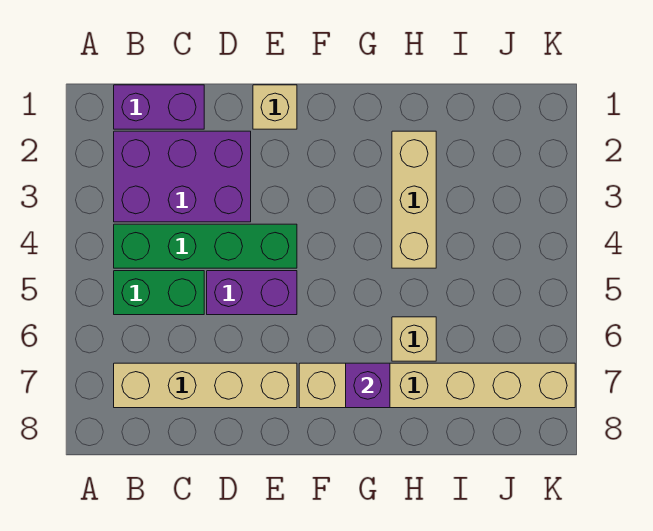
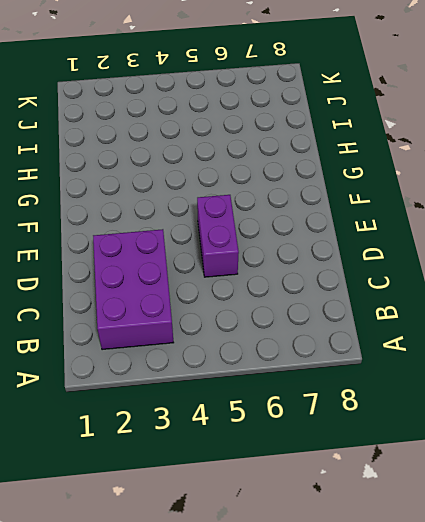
none -> purple brick B1:C1 level 1
none -> green brick B4:E4 level 1

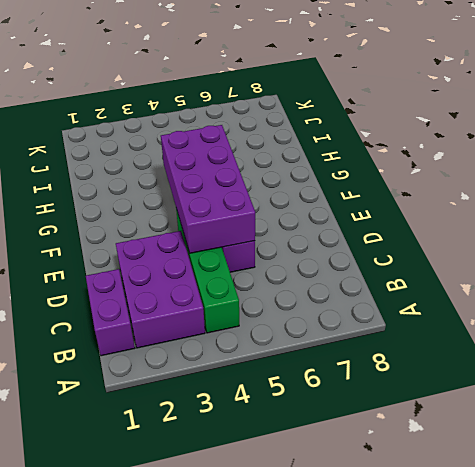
purple brick D4:G5 level 2 -> none
none -> green brick B5:C5 level 1
none -> tan brick B7:E7 level 1

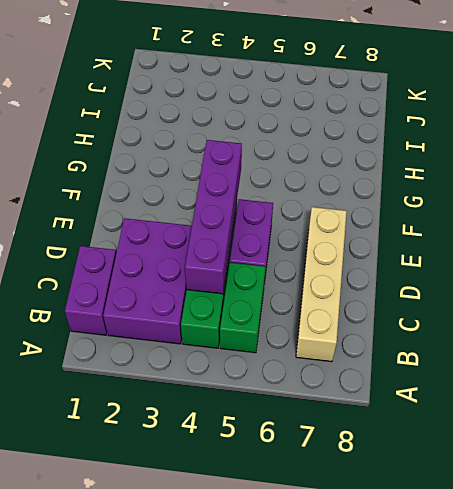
purple brick C4:F4 level 2 -> none
none -> tan brick E1 level 1
none -> tan brick F7:K7 level 1

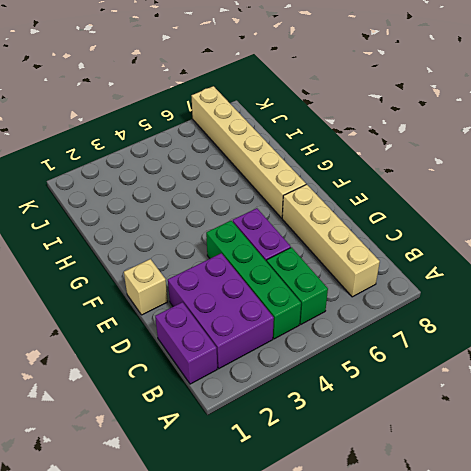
none -> tan brick H2:H4 level 1
none -> tan brick H6 level 1

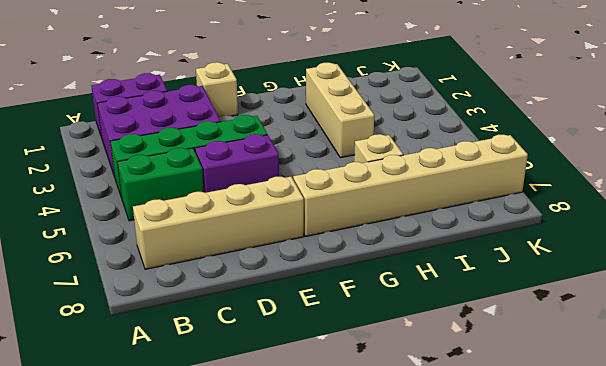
none -> purple brick G7 level 2

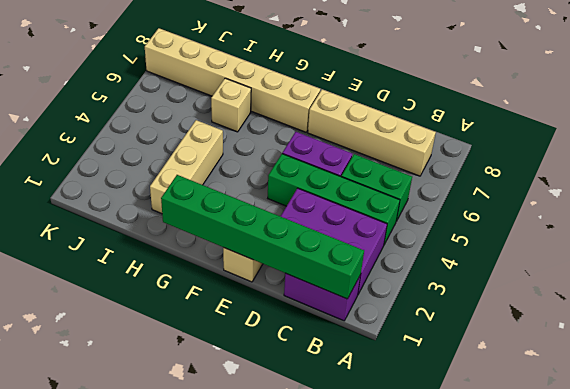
green brick B1:G1 level 2 -> none
none -> purple brick G7 level 2

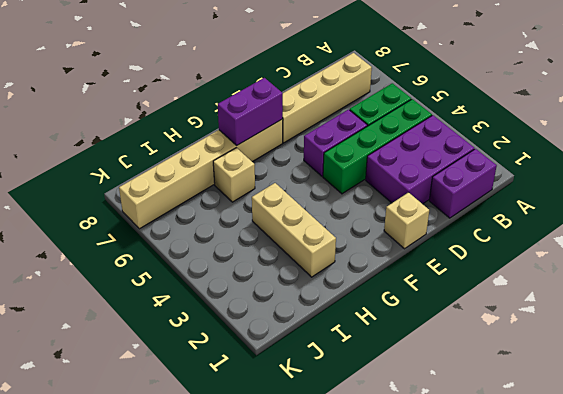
purple brick F7:G7 level 2 -> purple brick G7 level 2

